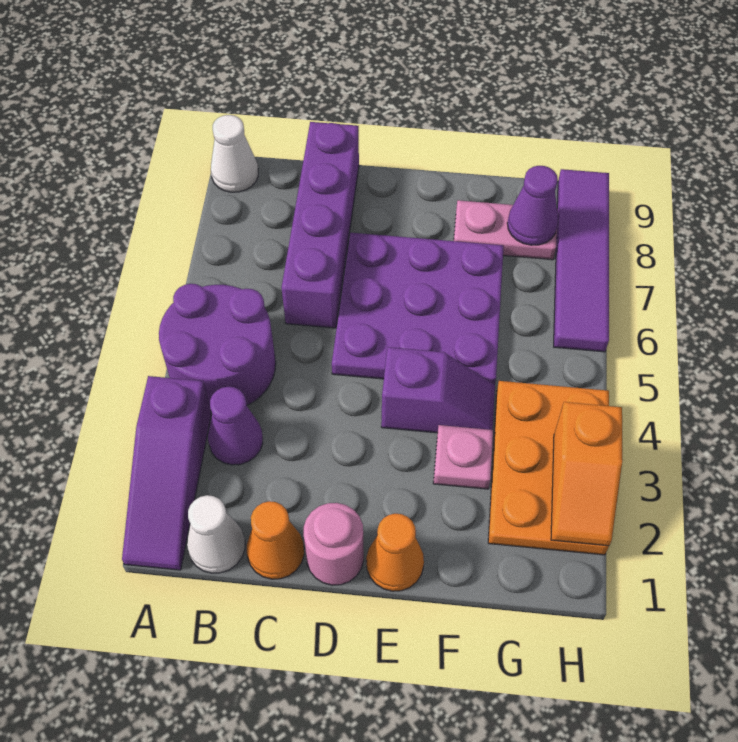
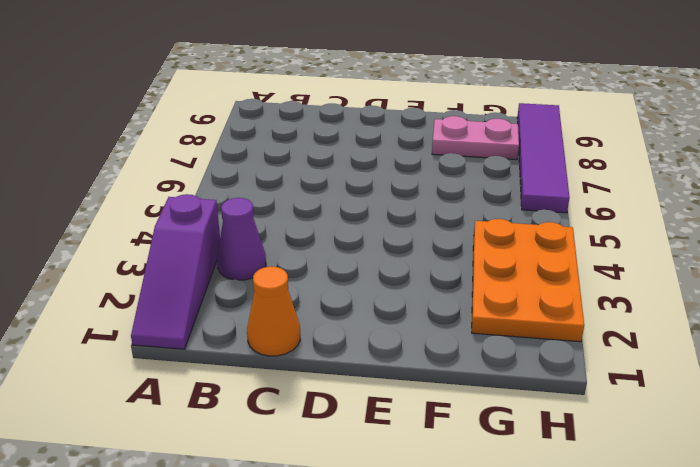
none -> purple round brick A4:B5 level 1
none -> white cone A9 level 1
none -> white cone B1 level 1

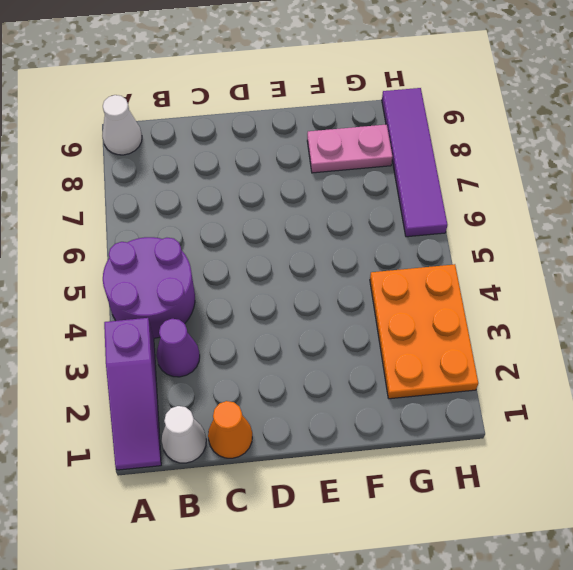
none -> purple brick C6:C9 level 1
none -> pink round brick D1 level 1
none -> purple plate D5:F7 level 1

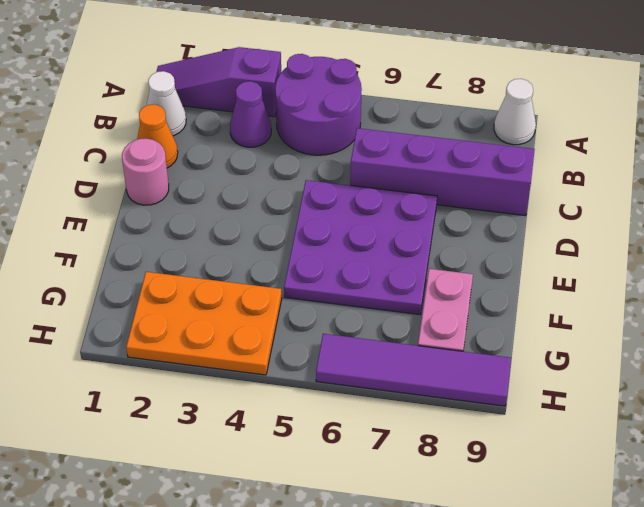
none -> orange cone E1 level 1
none -> purple slope E4:F4 level 1 top E
none -> pink plate F3 level 1

